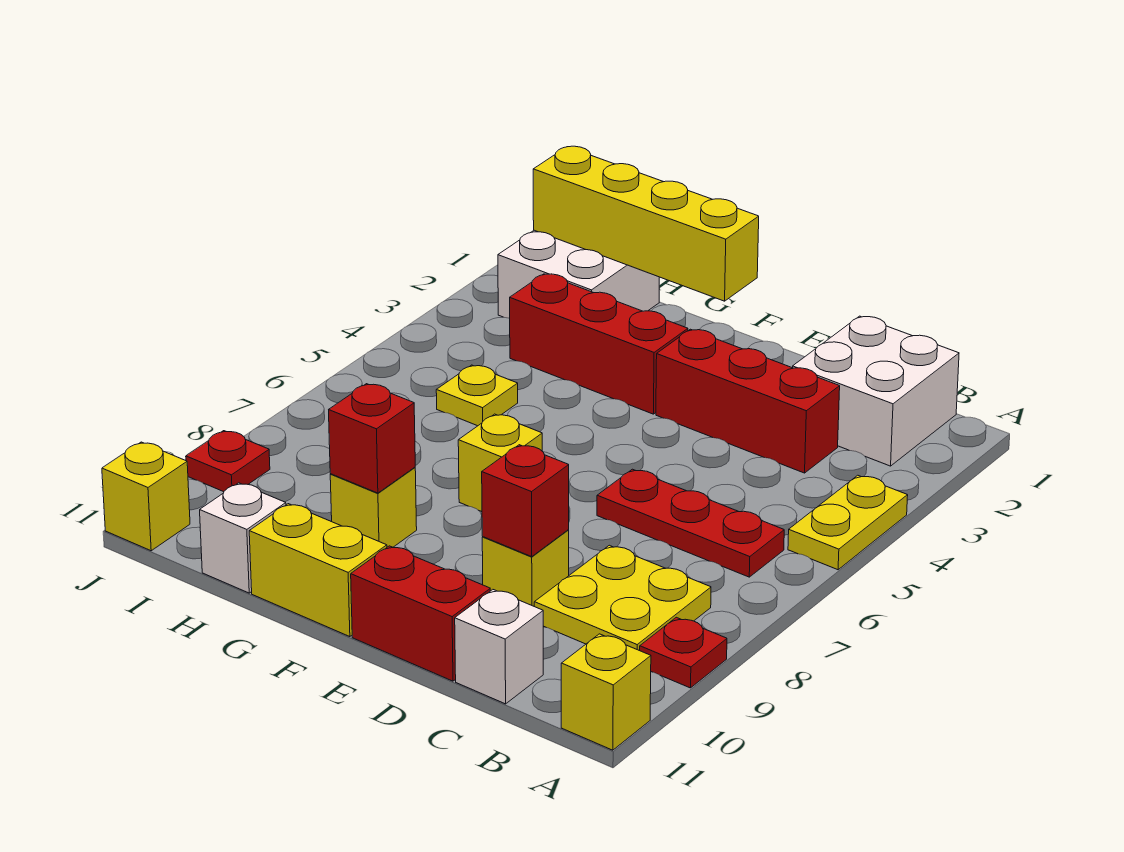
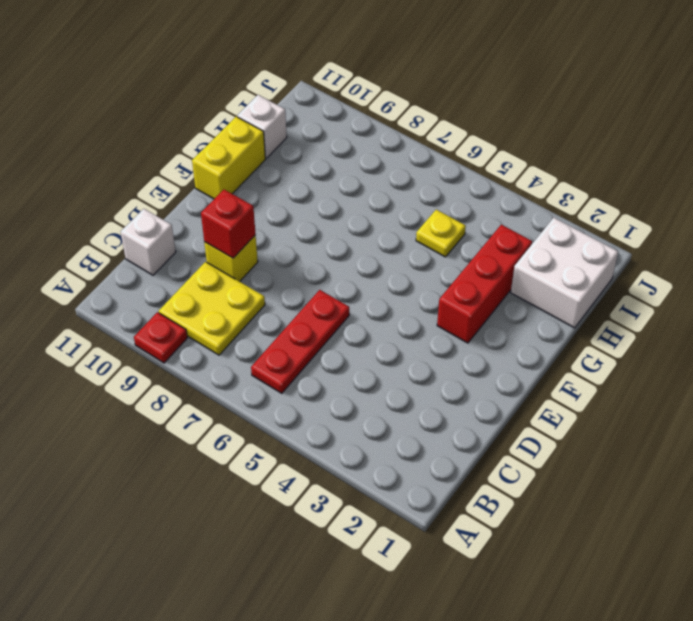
none -> yellow plate A4:A5 level 1
none -> yellow brick A11 level 1
none -> white brick B1:C2 level 1

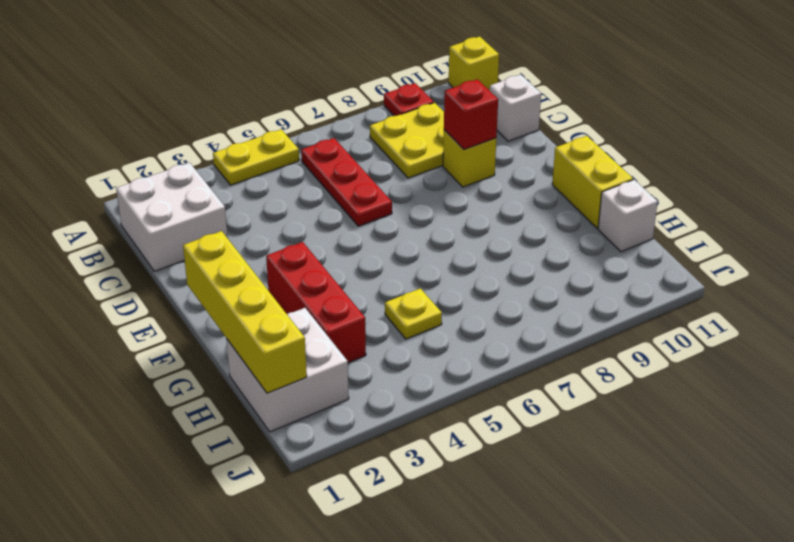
none -> red brick C3:E3 level 1
none -> red brick D11:E11 level 1
none -> yellow brick F7 level 1

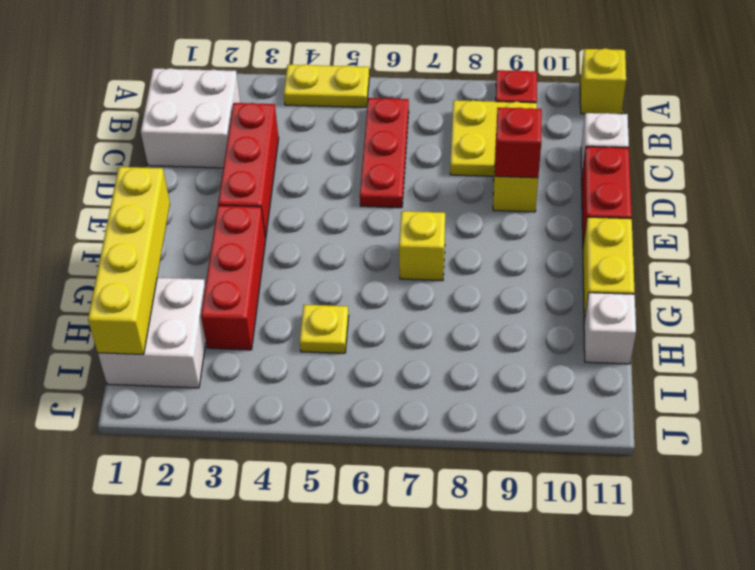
none -> yellow brick G9 level 1
none -> red plate J9 level 1
none -> yellow brick J11 level 1

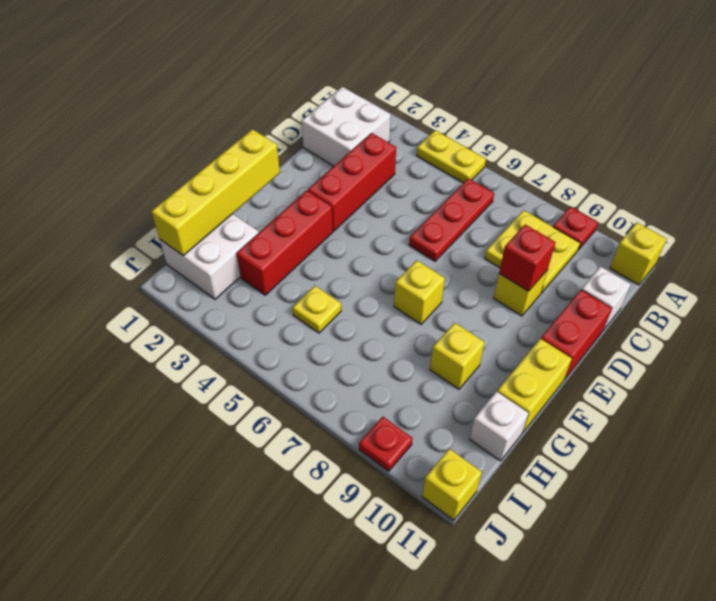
none -> red brick G9 level 2

